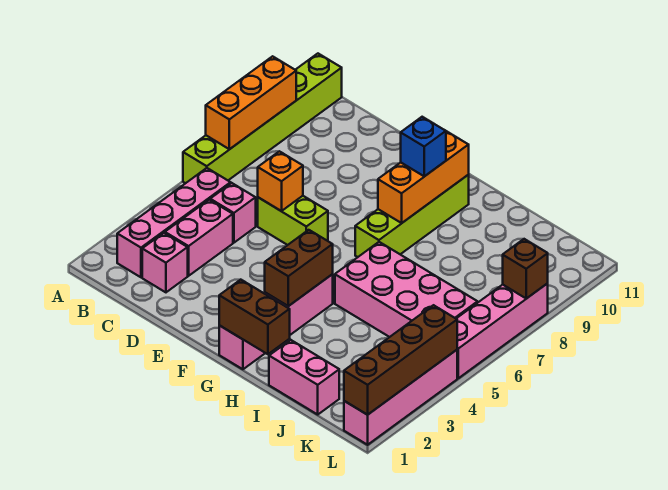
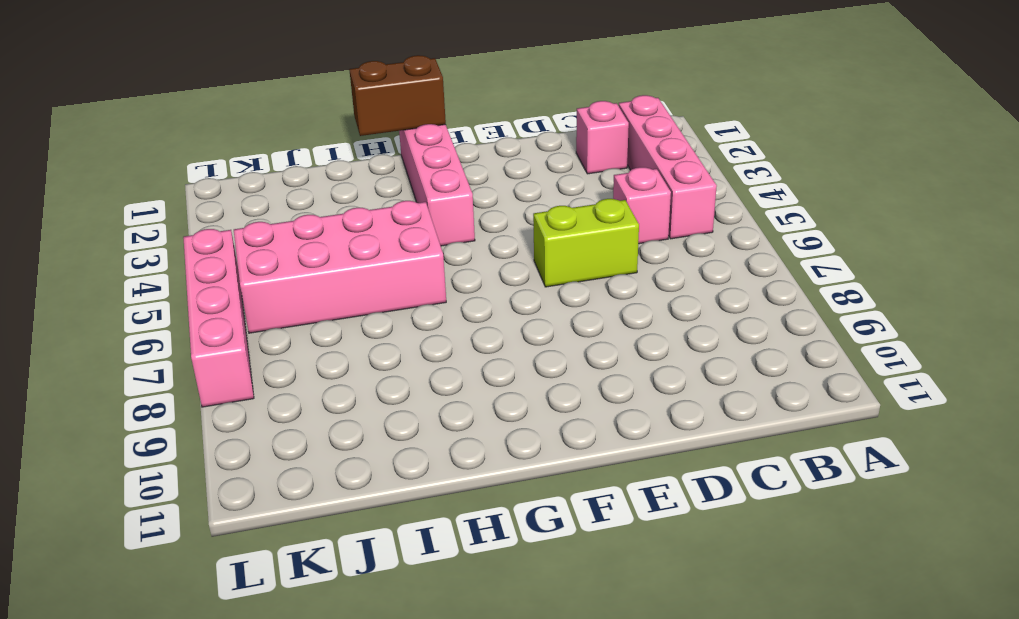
none -> lime brick A6:A11 level 1
none -> pink brick C3:C4 level 1
none -> lime brick G7:G10 level 1

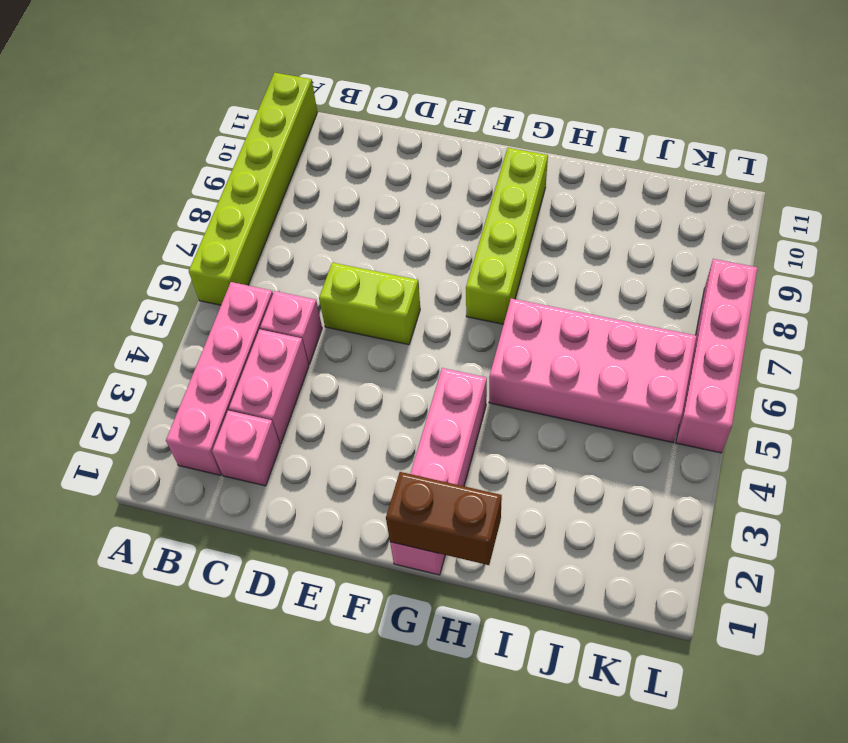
none -> pink brick I1:J1 level 1
none -> pink brick L1:L4 level 1
none -> orange brick A7:A9 level 2

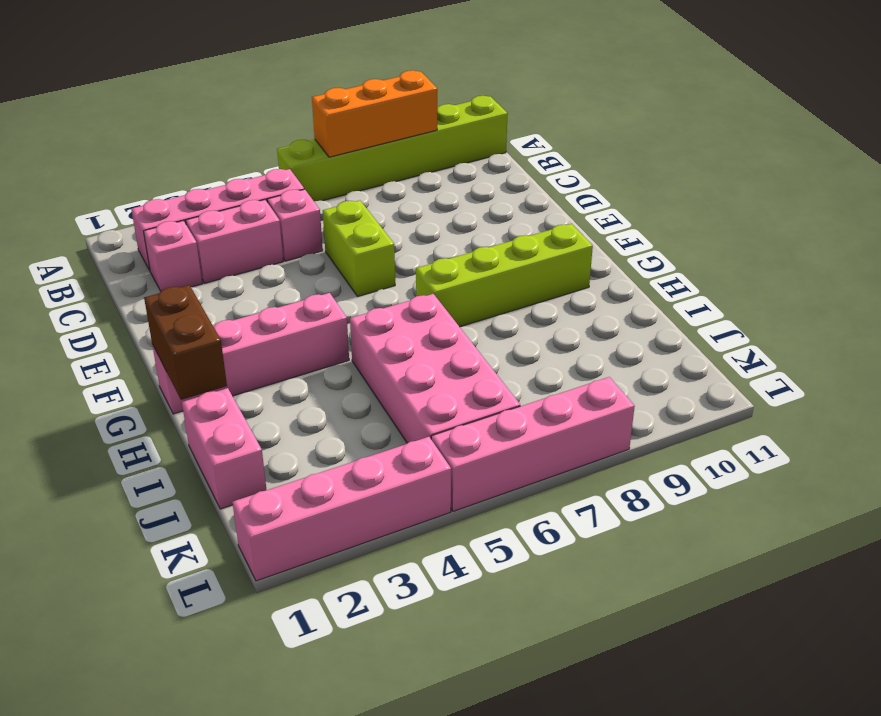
none -> orange brick D6 level 2
none -> brown brick G3:G4 level 2
none -> orange brick G8:G10 level 2

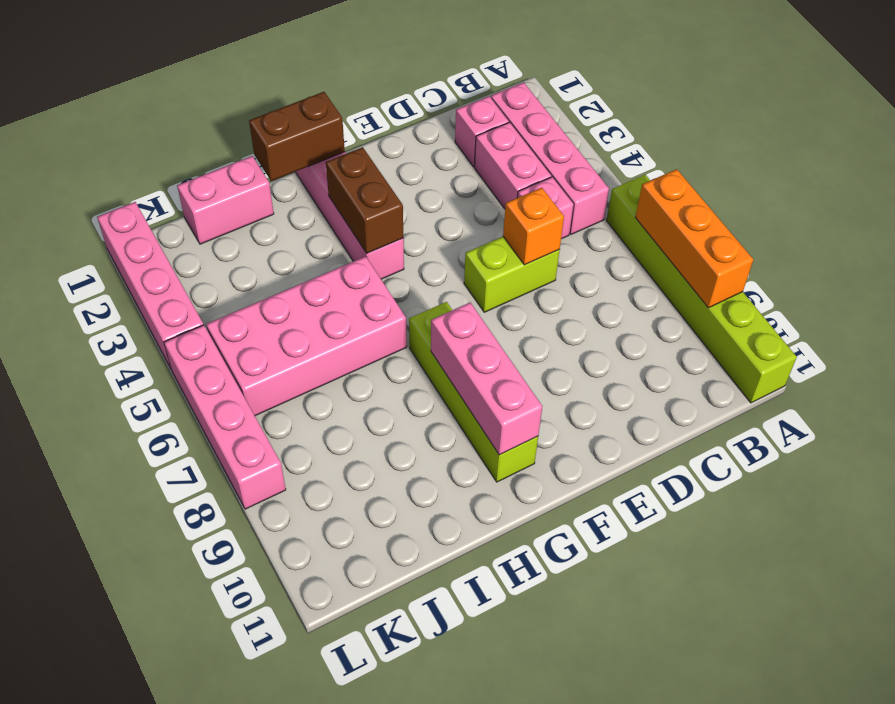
pink brick G8:G10 level 2 -> orange brick G8:G10 level 2
none -> brown brick L1:L4 level 2
none -> brown brick L8 level 2
none -> blue brick G9 level 3

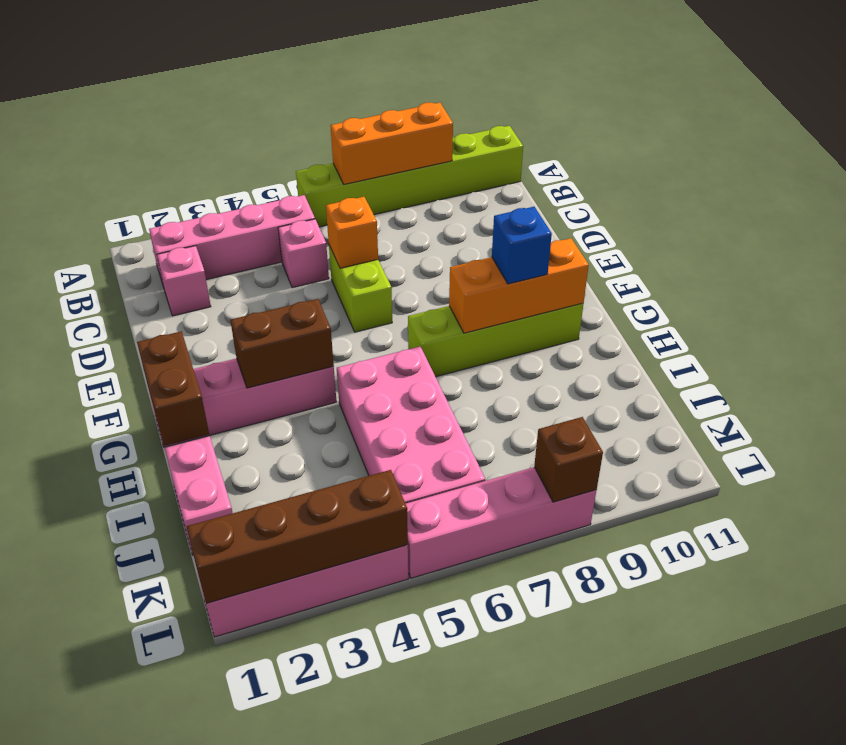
none -> pink brick C3:C4 level 1

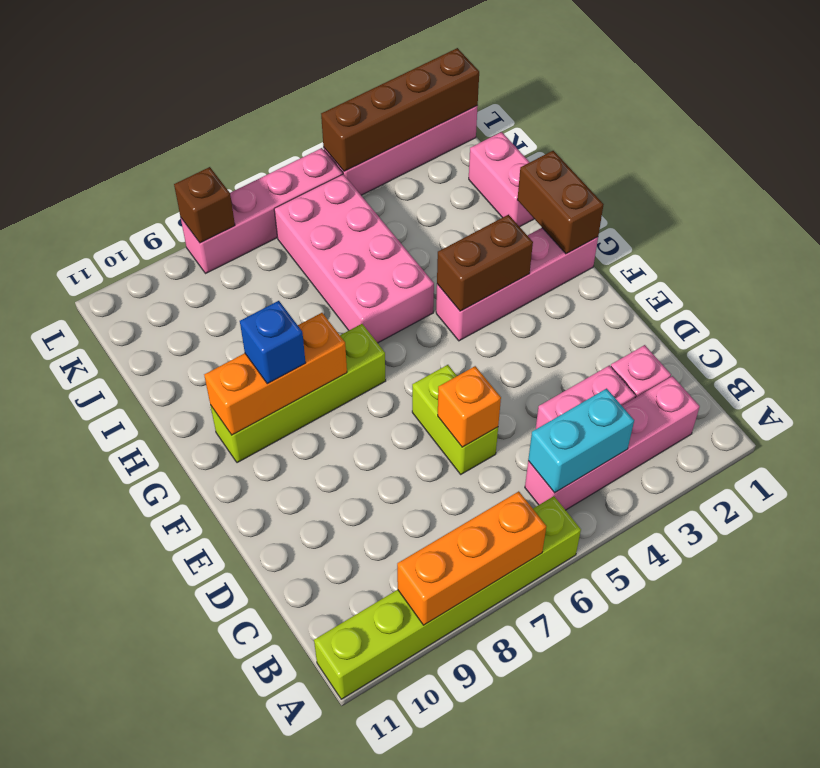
cyan brick B4:B5 level 2 -> none
none -> pink brick C5 level 1

